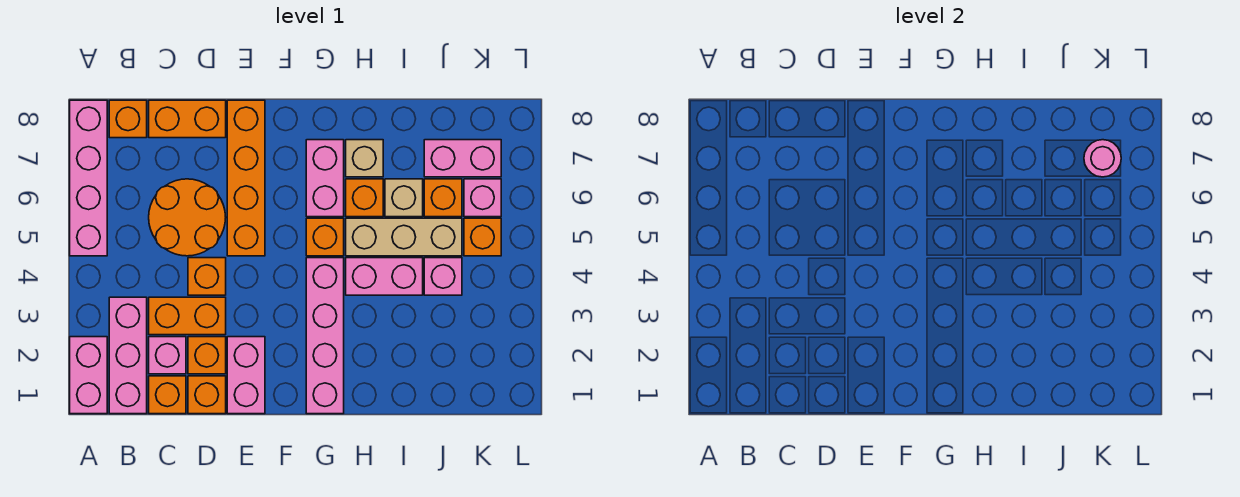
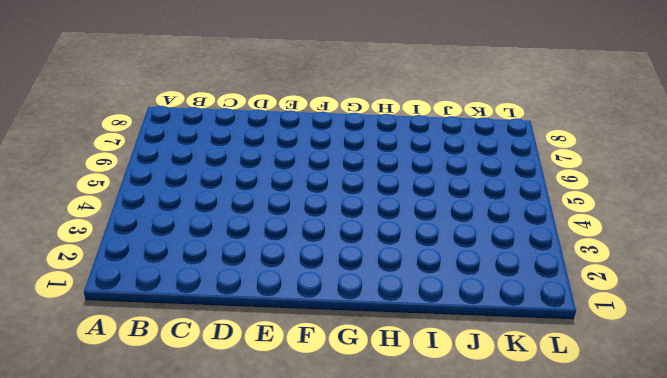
none -> pink brick A1:A2 level 1
none -> pink brick A5:A8 level 1
none -> pink brick B1:B3 level 1

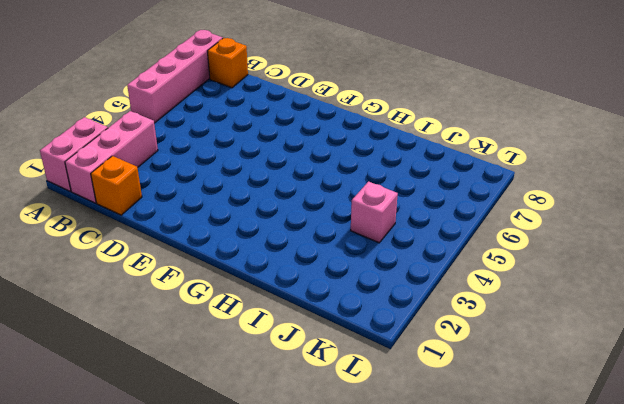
none -> pink brick C2 level 1
none -> orange brick C3:D3 level 1
none -> orange round brick C5:D6 level 1

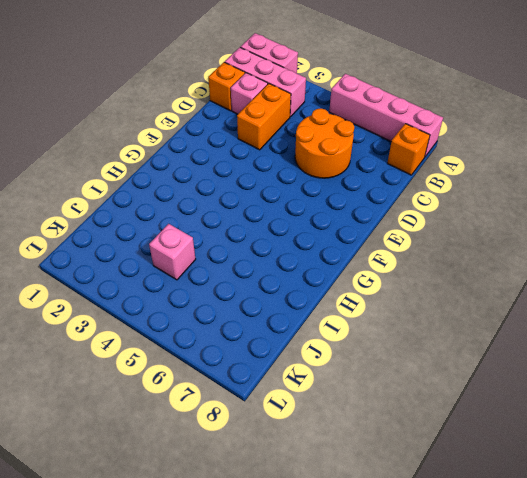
none -> orange brick C8:D8 level 1
none -> orange brick D1 level 1
none -> orange brick D2 level 1

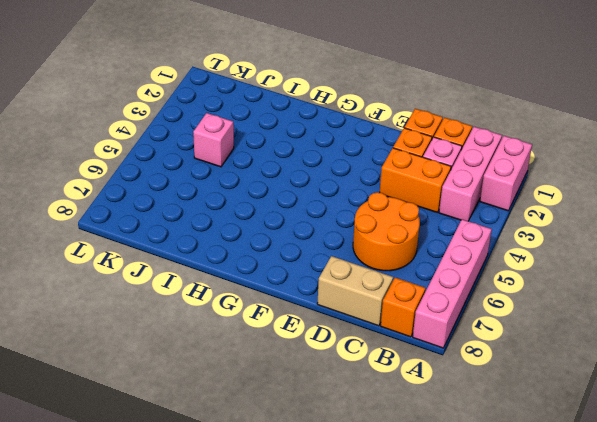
tan brick C8:D8 level 1 -> orange brick C8:D8 level 1
none -> orange brick D4 level 1
none -> pink brick E1:E2 level 1
none -> orange brick E5:E8 level 1

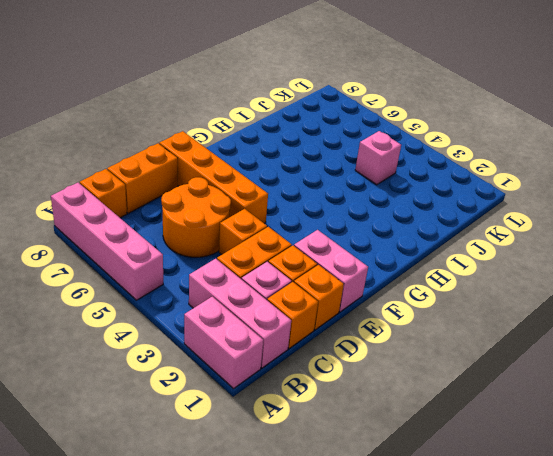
none -> pink brick G1:G4 level 1
none -> orange brick G5 level 1
none -> pink brick G6:G7 level 1

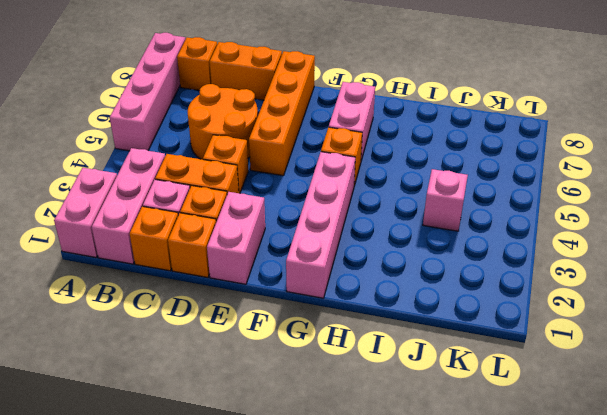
none -> pink brick H4:I4 level 1
none -> tan brick H5:J5 level 1
none -> orange brick H6 level 1

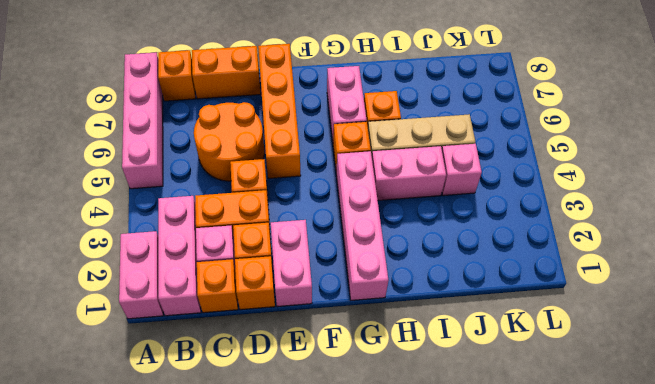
none -> tan brick H7 level 1
none -> tan brick I6 level 1
none -> orange brick J6 level 1

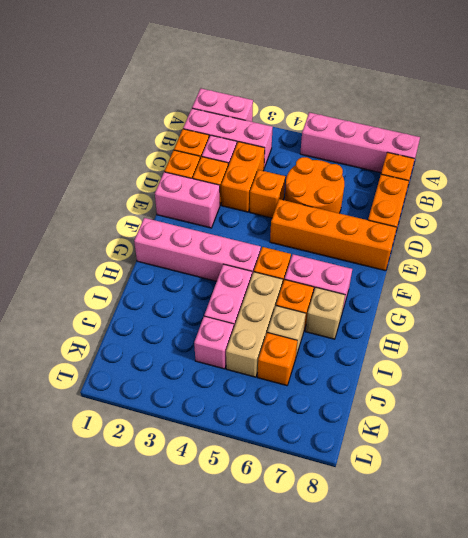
none -> pink brick J7:K7 level 1
none -> orange brick K5 level 1
none -> pink brick K6 level 1

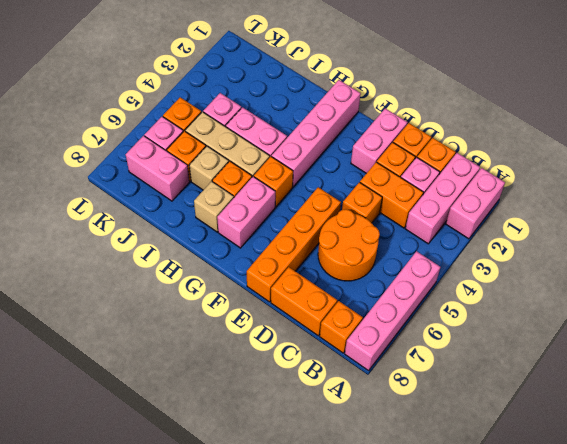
none -> pink round brick K7 level 2

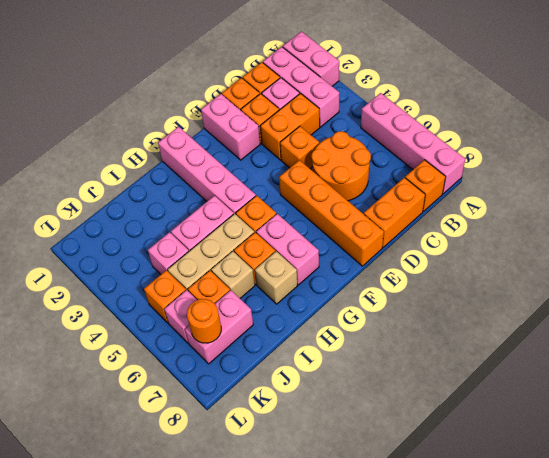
orange round brick K7 level 2 -> pink round brick K7 level 2

